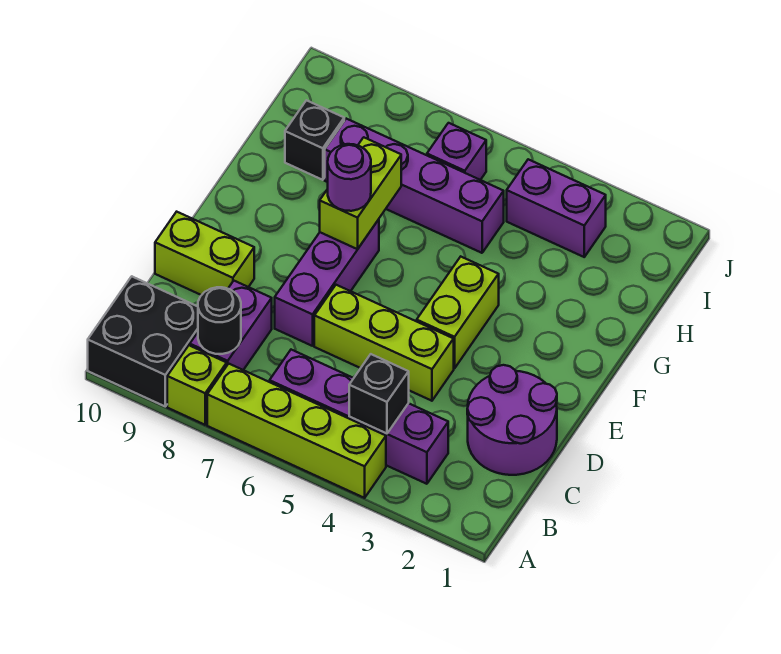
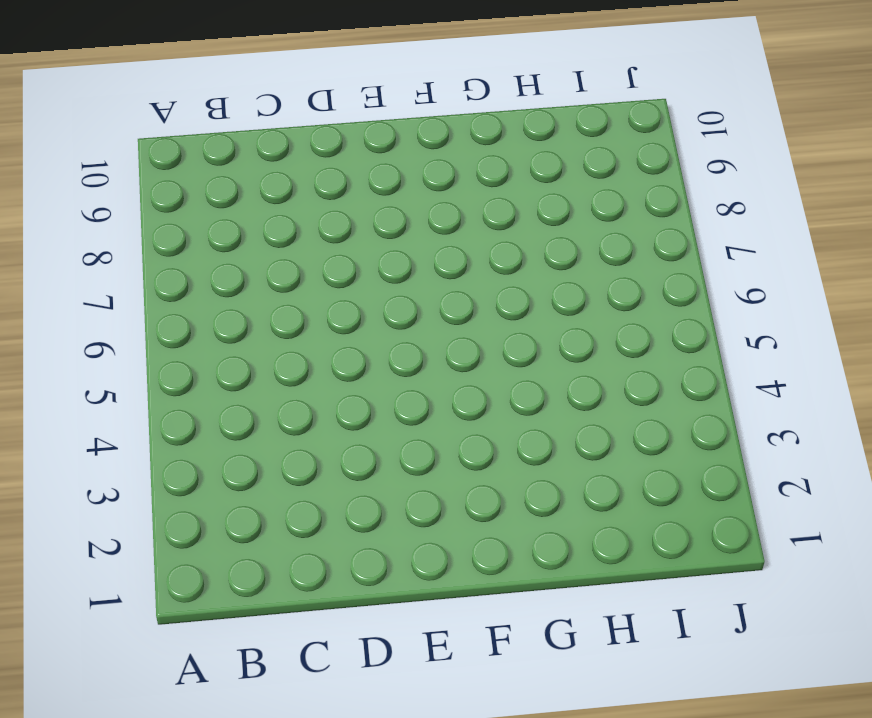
none -> lime brick A4:A7 level 1
none -> lime brick A8 level 1
none -> black brick A9:B10 level 1

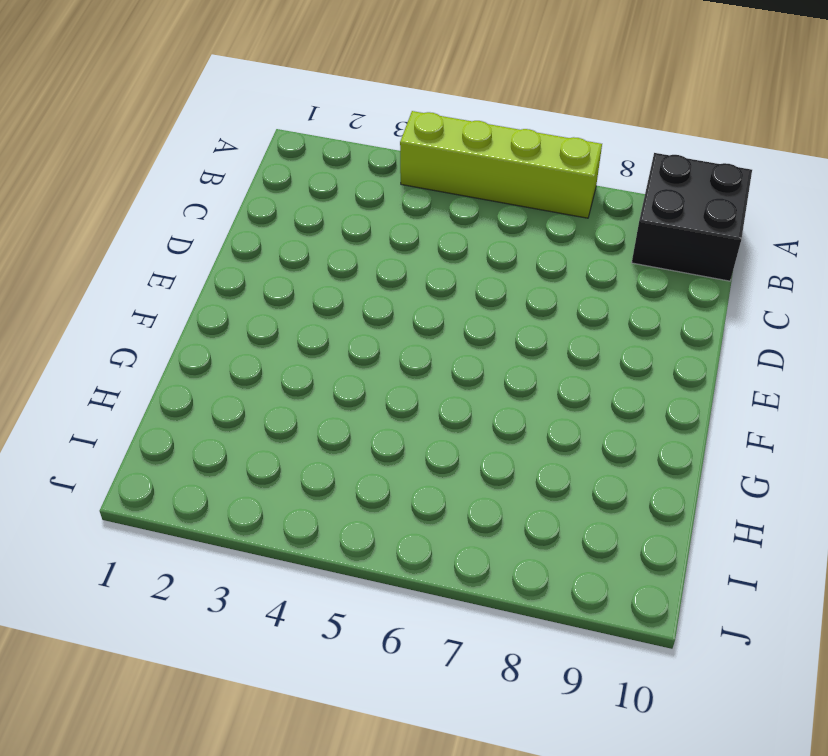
none -> lime brick A8 level 1
none -> purple brick B3:B6 level 1
none -> purple brick B8:C8 level 1

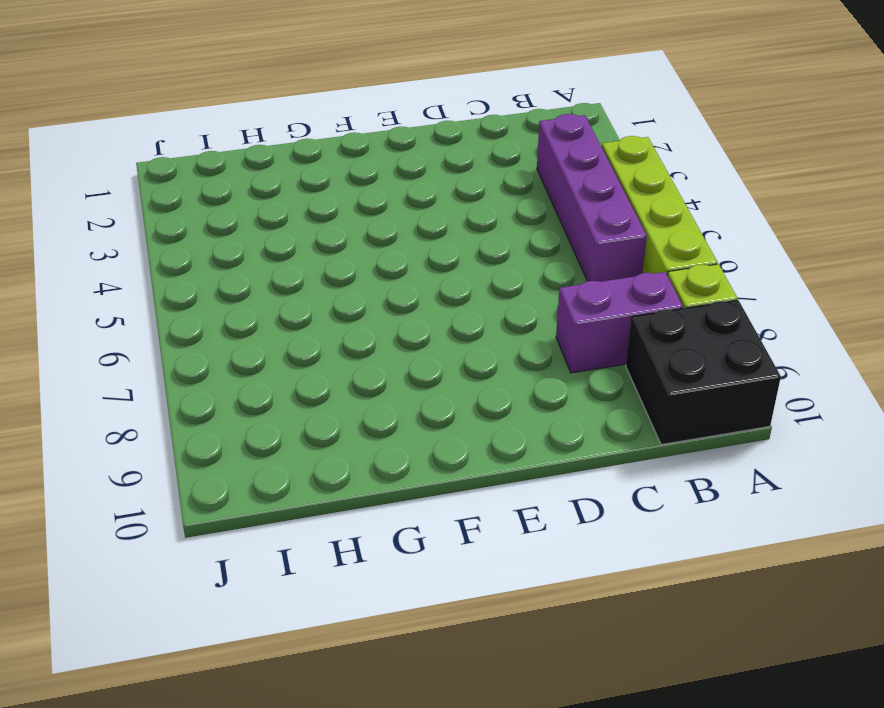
none -> purple round brick C1:D2 level 1
none -> lime brick D4:D6 level 1
none -> purple brick D7:F7 level 1

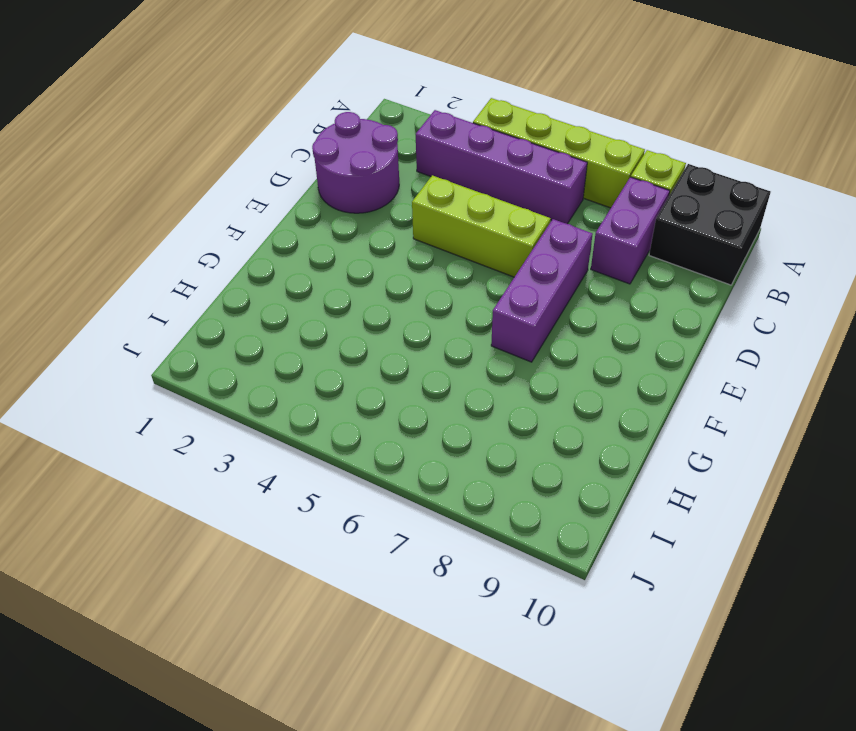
none -> lime brick D9:D10 level 1
none -> lime brick E4:F4 level 1
none -> purple brick H5:H8 level 1

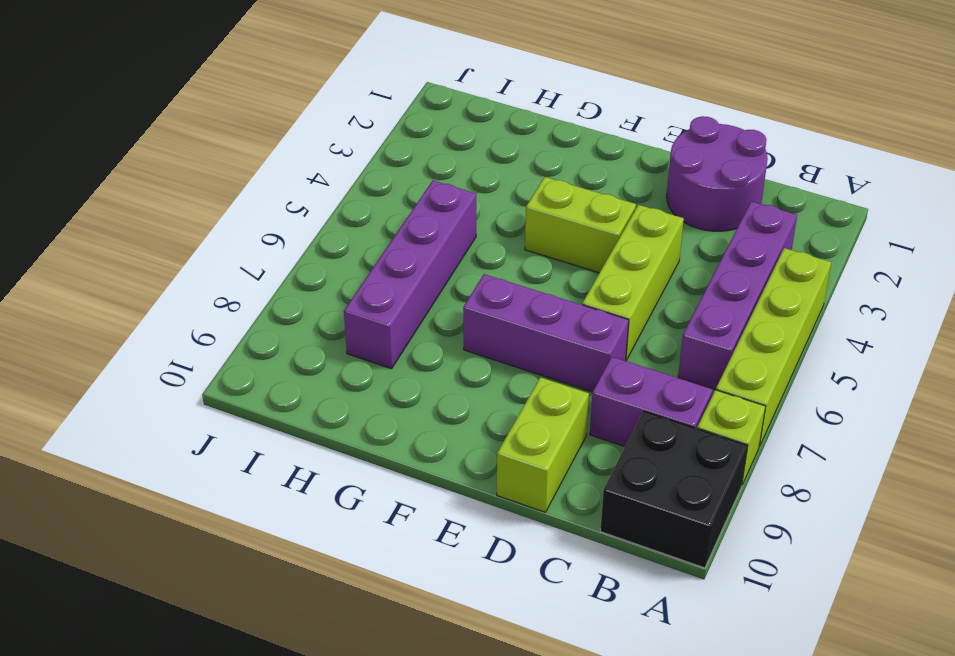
none -> black brick H9 level 1
none -> purple brick I3:I4 level 1
none -> purple brick I6 level 1

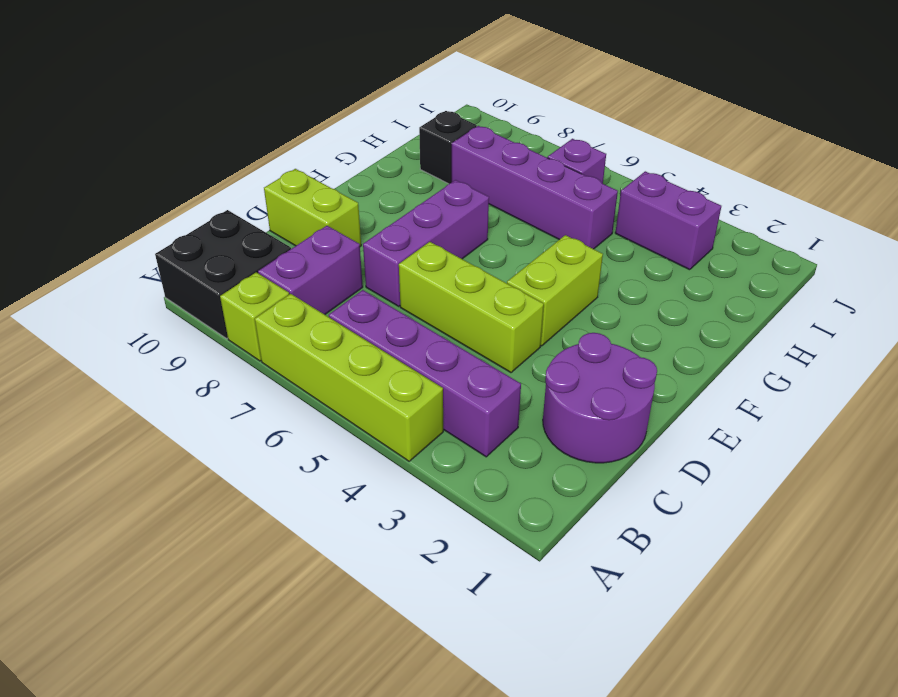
none -> black brick B4 level 2
none -> black round brick B8 level 2
none -> lime brick F7:G7 level 2

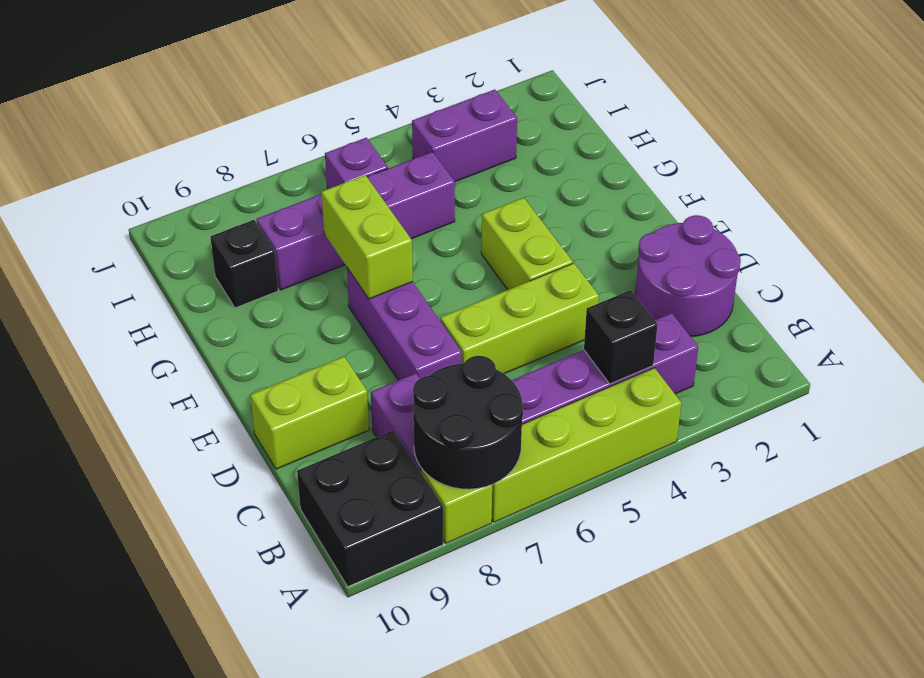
black round brick A7:B8 level 2 -> black round brick B8 level 2
none -> purple round brick F7 level 3

